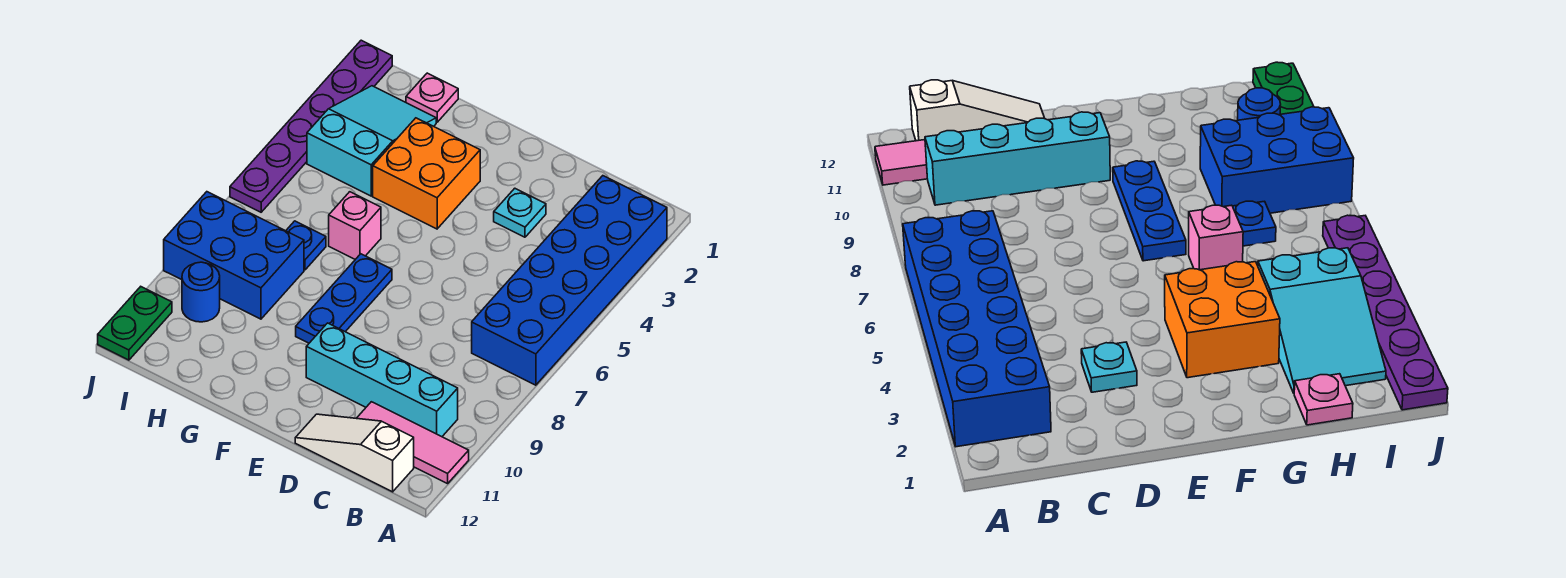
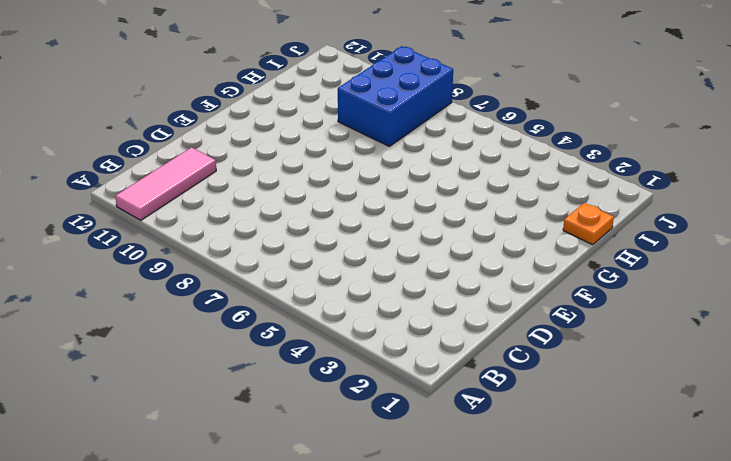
orange plate H1 level 1 -> pink plate H1 level 1
none -> blue brick A2:B7 level 1
none -> cyan brick B10:E10 level 1
none -> white slope B12:D12 level 1 top B

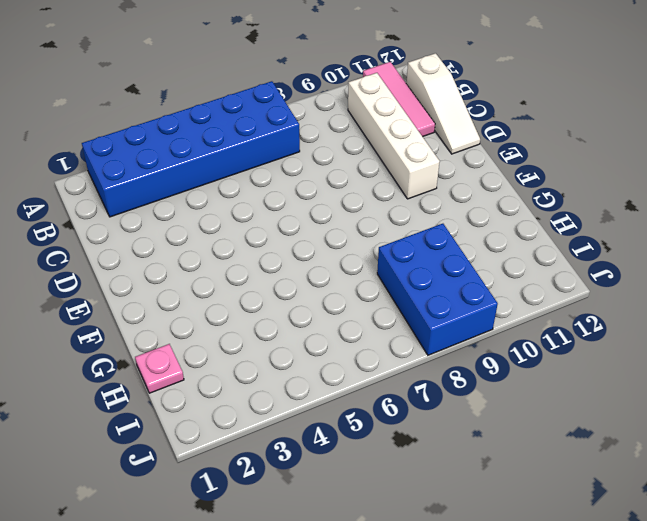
white brick B10:E10 level 1 -> cyan brick B10:E10 level 1
none -> cyan plate D3 level 1
none -> orange brick F3:G4 level 1
none -> blue plate F7:F9 level 1

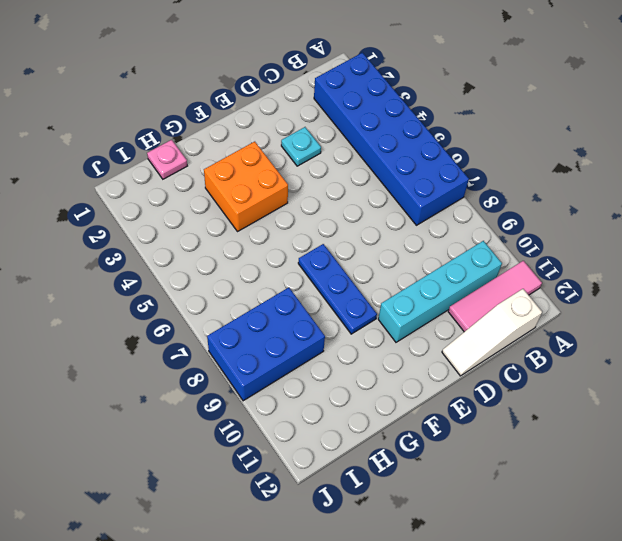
none -> pink brick G6 level 1
none -> cyan slope H2:I4 level 1 top 4
none -> blue plate H7 level 1

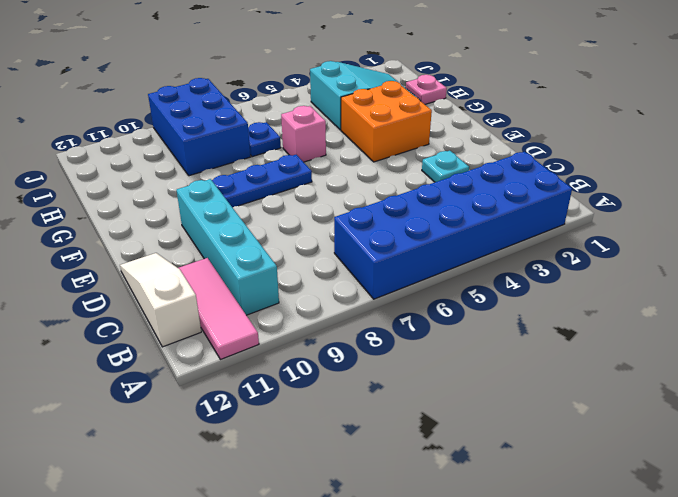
none -> blue round brick I10 level 1
none -> purple plate J1:J6 level 1
none -> green plate J11:J12 level 1

